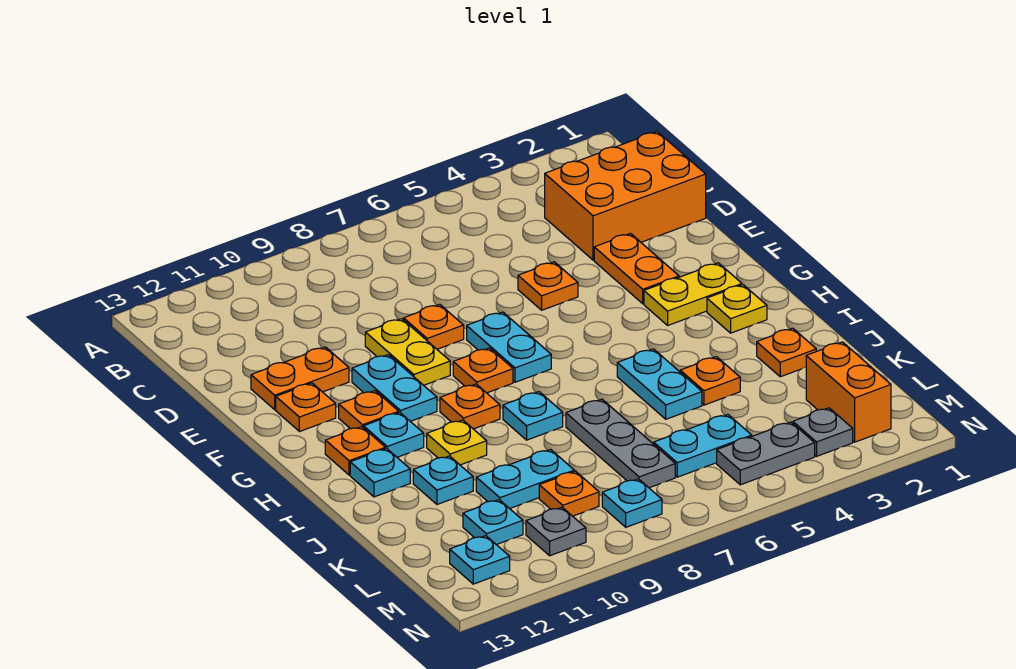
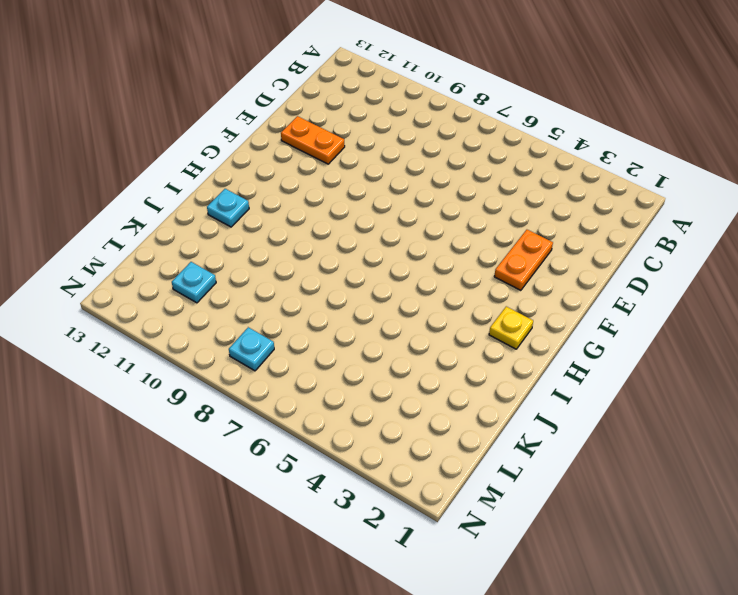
none -> orange brick C1:D3 level 1
none -> orange plate E5 level 1
none -> orange plate E8 level 1
none -> yellow plate E9:F9 level 1

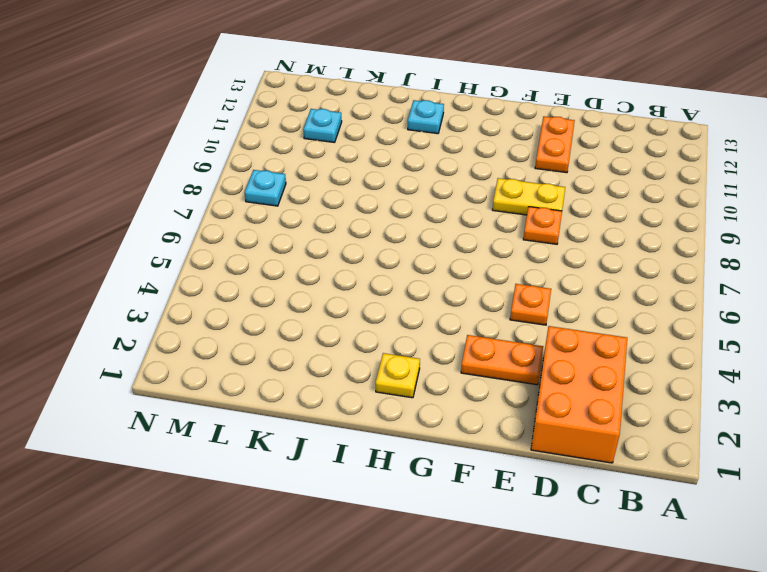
none -> cyan plate F7:G7 level 1
none -> cyan plate F10:G10 level 1
none -> orange plate F12 level 1
none -> yellow plate G2:G3 level 1

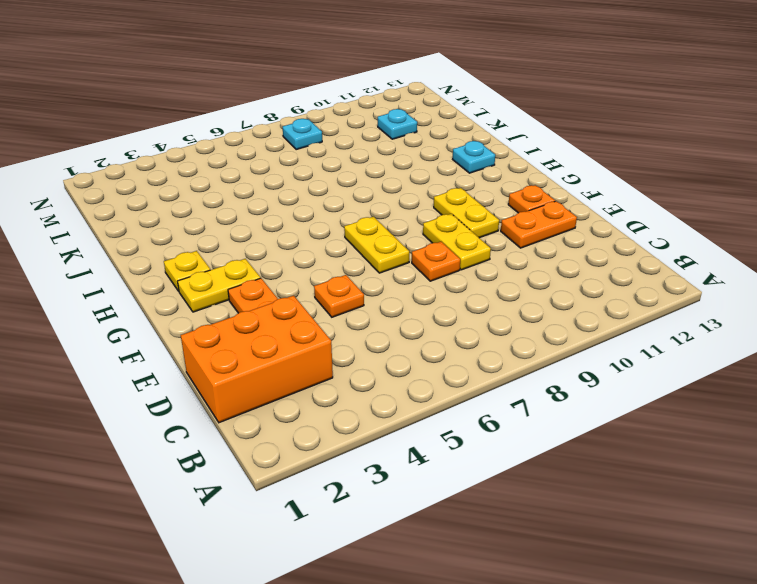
yellow plate F7:G7 level 1 -> cyan plate F7:G7 level 1
yellow plate F10:G10 level 1 -> cyan plate F10:G10 level 1
none -> orange plate G8 level 1
none -> orange plate G11 level 1
none -> orange plate H9 level 1
none -> cyan plate H11 level 1

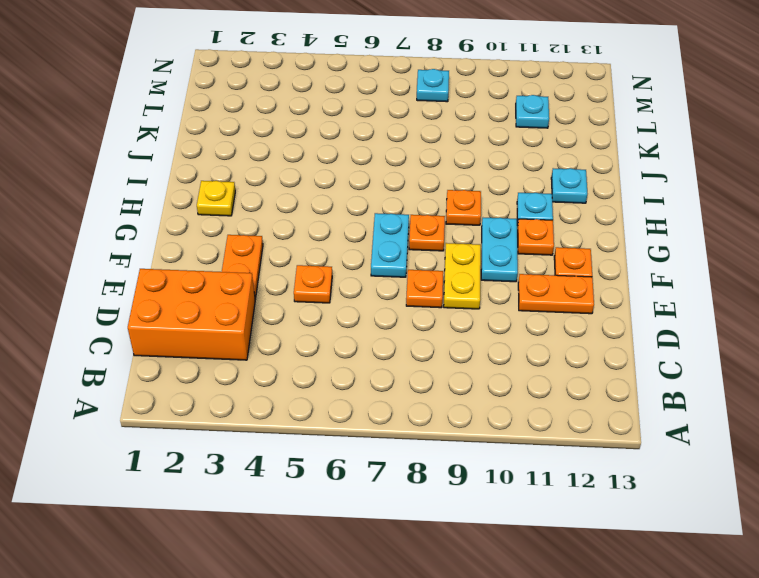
none -> yellow plate G2:G3 level 1
none -> orange plate H12 level 1
none -> cyan plate I5:J5 level 1
none -> cyan plate I8 level 1

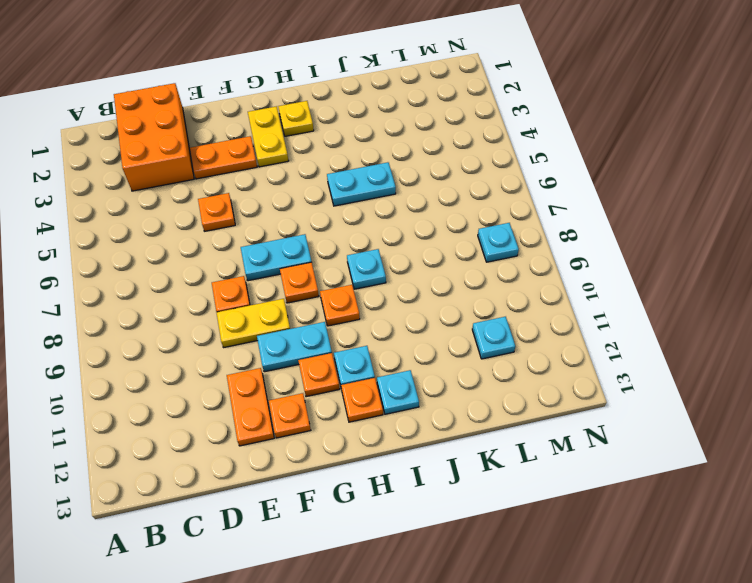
none -> yellow plate I10 level 1
none -> orange plate J2 level 1
none -> orange plate J4 level 1
none -> grey plate J7:L7 level 1

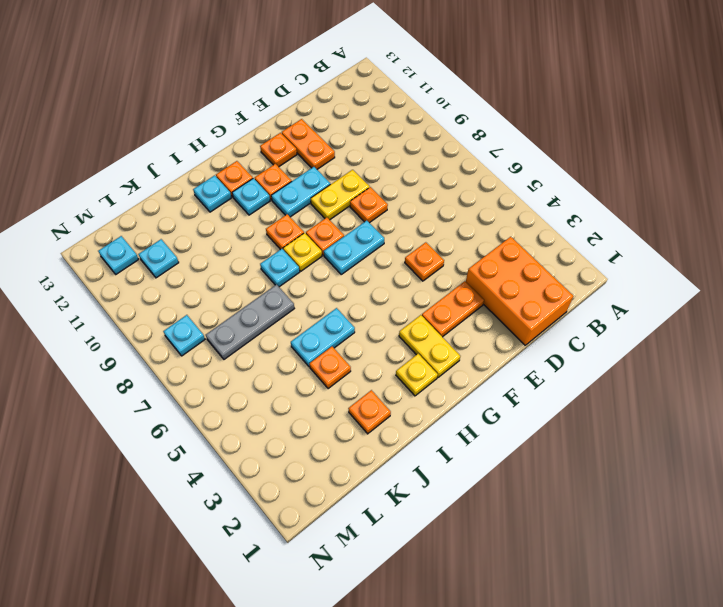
yellow plate H8 level 1 -> yellow plate I10 level 1
none -> cyan plate J11 level 1
none -> cyan plate K9:K10 level 1
none -> orange brick L2:M2 level 1
none -> cyan plate L5:L6 level 1

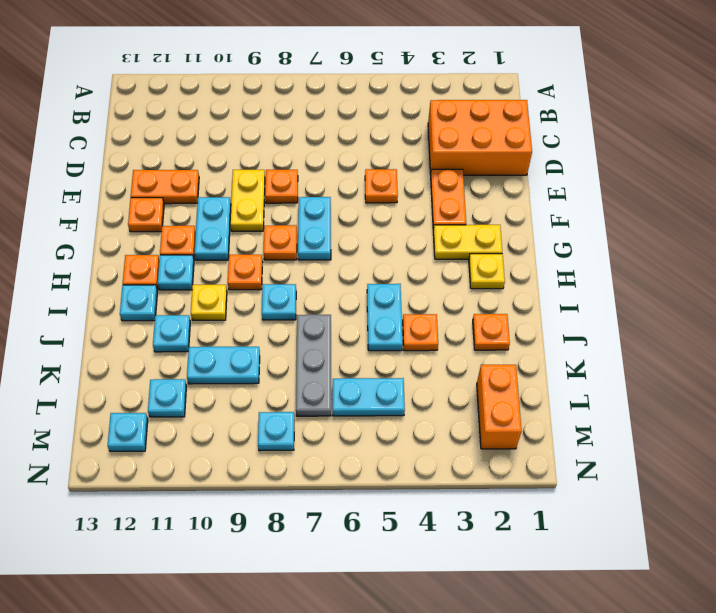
none -> orange plate L9 level 1
none -> grey plate M3 level 1
none -> grey plate M4:M5 level 1
none -> grey plate M10 level 1

